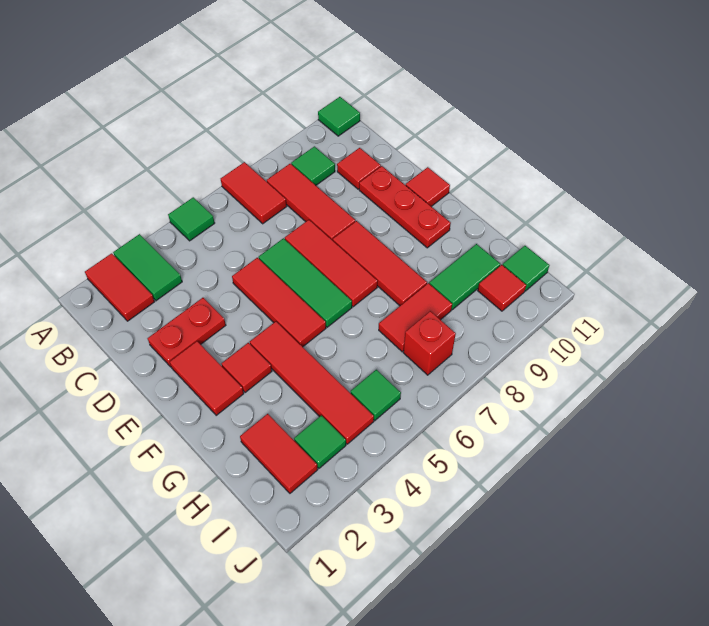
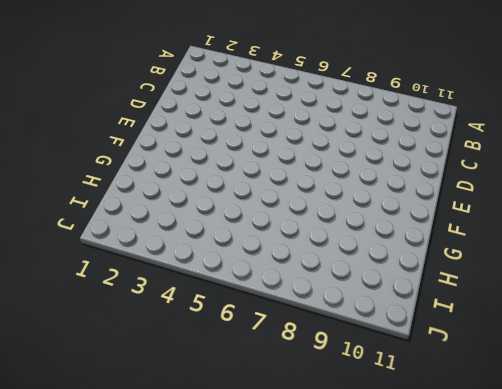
none -> red tile A2:B2 level 1
none -> green tile A3:B3 level 1
none -> green tile A5 level 1

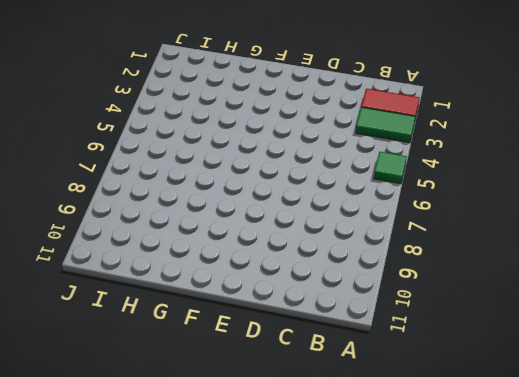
none -> red tile A7:B7 level 1
none -> green tile A11 level 1
none -> red tile B8:D8 level 1

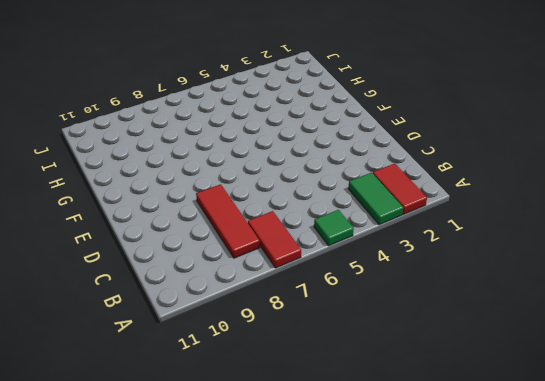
none -> green tile A11 level 1
none -> green tile B9 level 1
none -> red tile C10 level 1

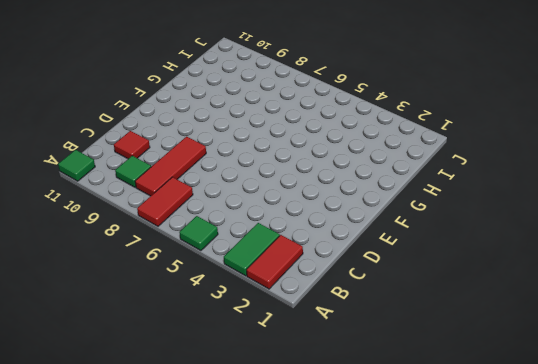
none -> red plate D2:D3 level 1
none -> red tile D5:F5 level 1
none -> green tile D6:F6 level 1

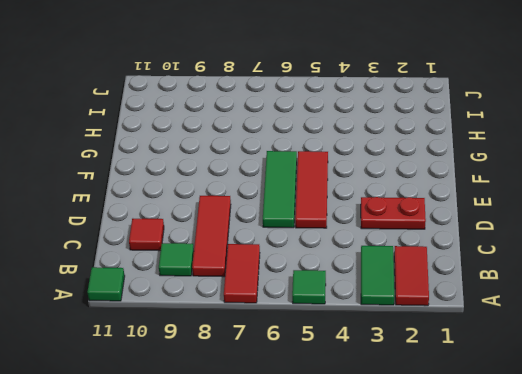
none -> red tile D7:F7 level 1
none -> red plate D10:F10 level 1
none -> red tile E2:F2 level 1

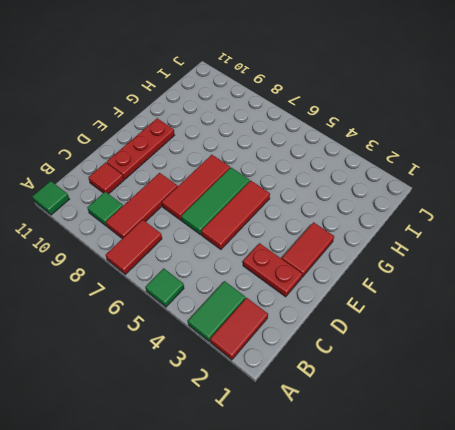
none -> red tile E8:G8 level 1
none -> red tile E11 level 1
none -> red tile F3 level 1

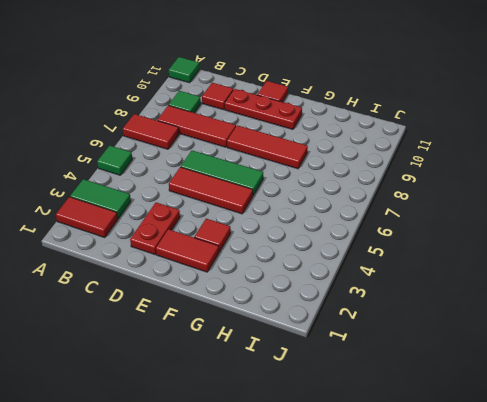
none -> red tile D7:F7 level 1
none -> red tile F4:I4 level 1
none -> red tile H2:I2 level 1

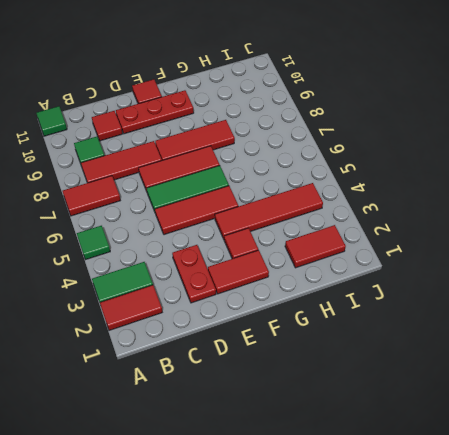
none -> red tile H7:H8 level 1
none -> green tile H9:H10 level 1
none -> green tile I3 level 1

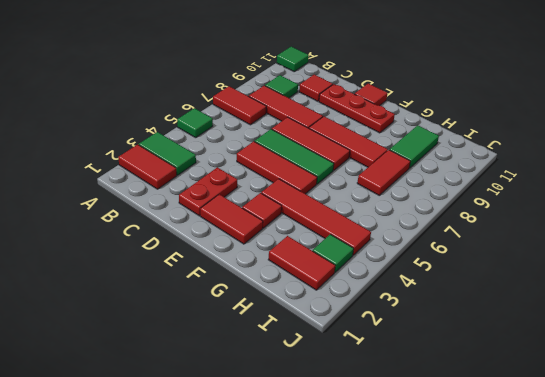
none -> green tile I5 level 1
none -> red brick I7 level 1
none -> red tile I10 level 1

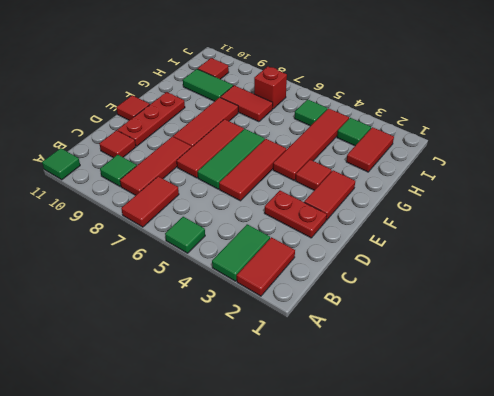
none -> green tile I11 level 1

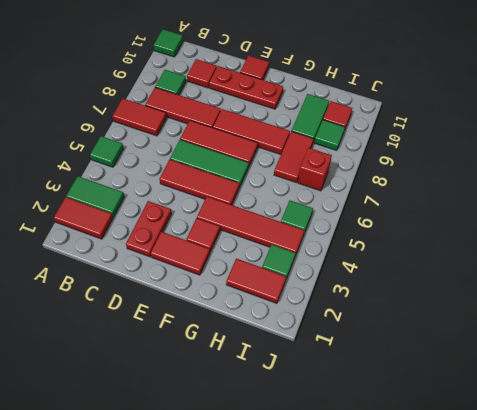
green tile I9 level 1 -> green tile I11 level 1

